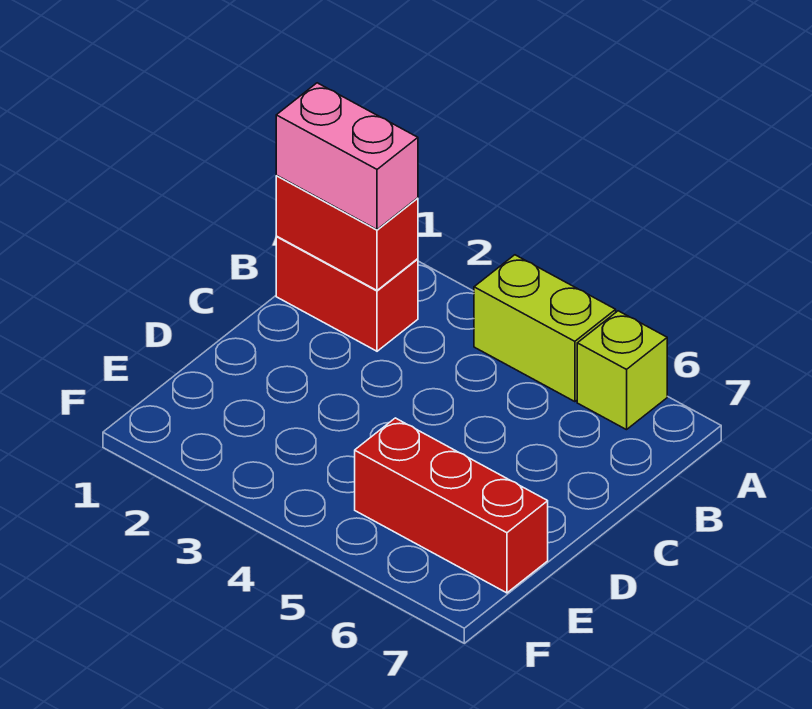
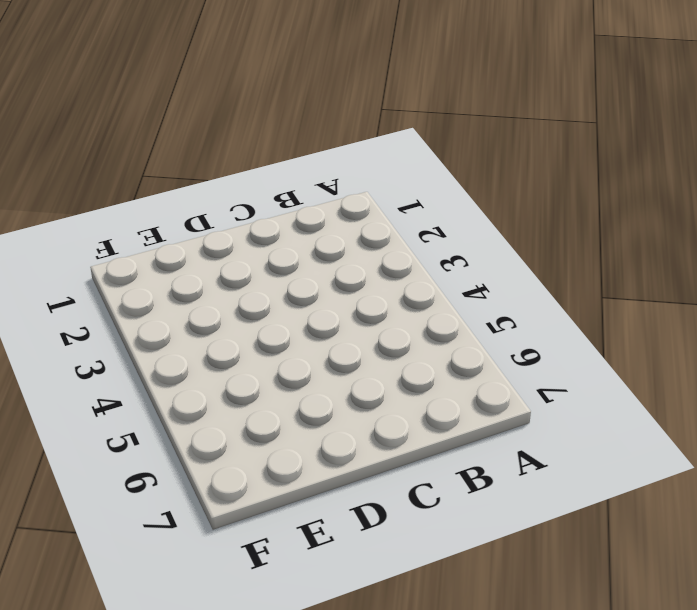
none -> lime brick A4:A5 level 1
none -> lime brick A6 level 1

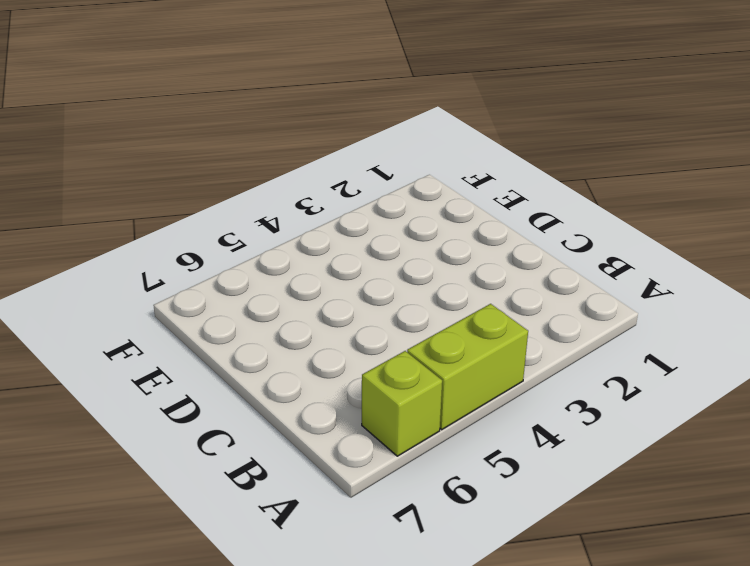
none -> red brick B1:B2 level 1
none -> red brick E5:E7 level 1

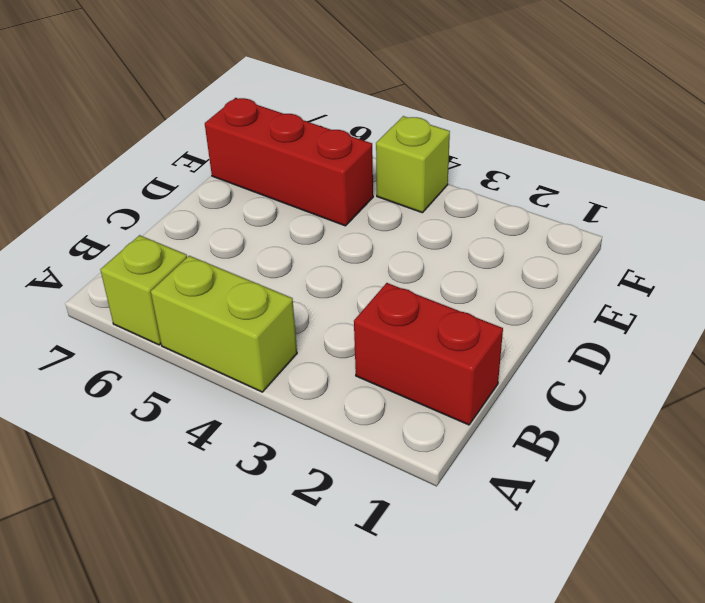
lime brick F4 level 1 -> none
none -> red brick B1:B2 level 2
none -> pink brick B1:B2 level 3

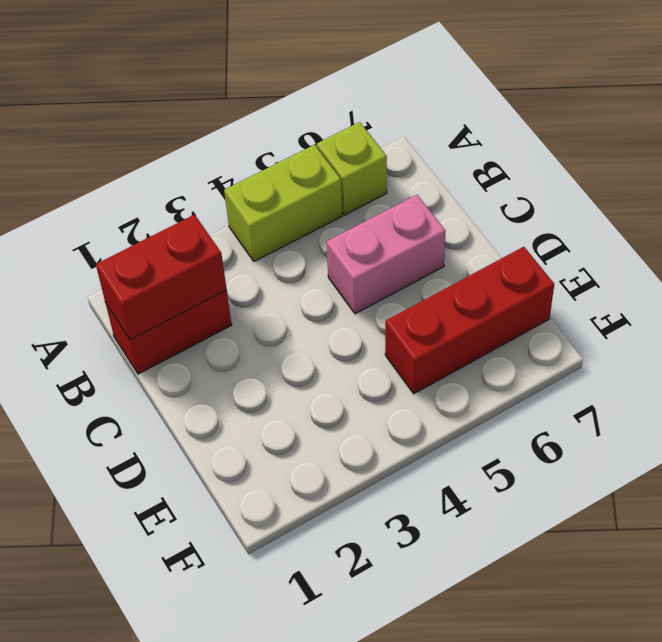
pink brick C5:C6 level 1 -> pink brick B1:B2 level 3

